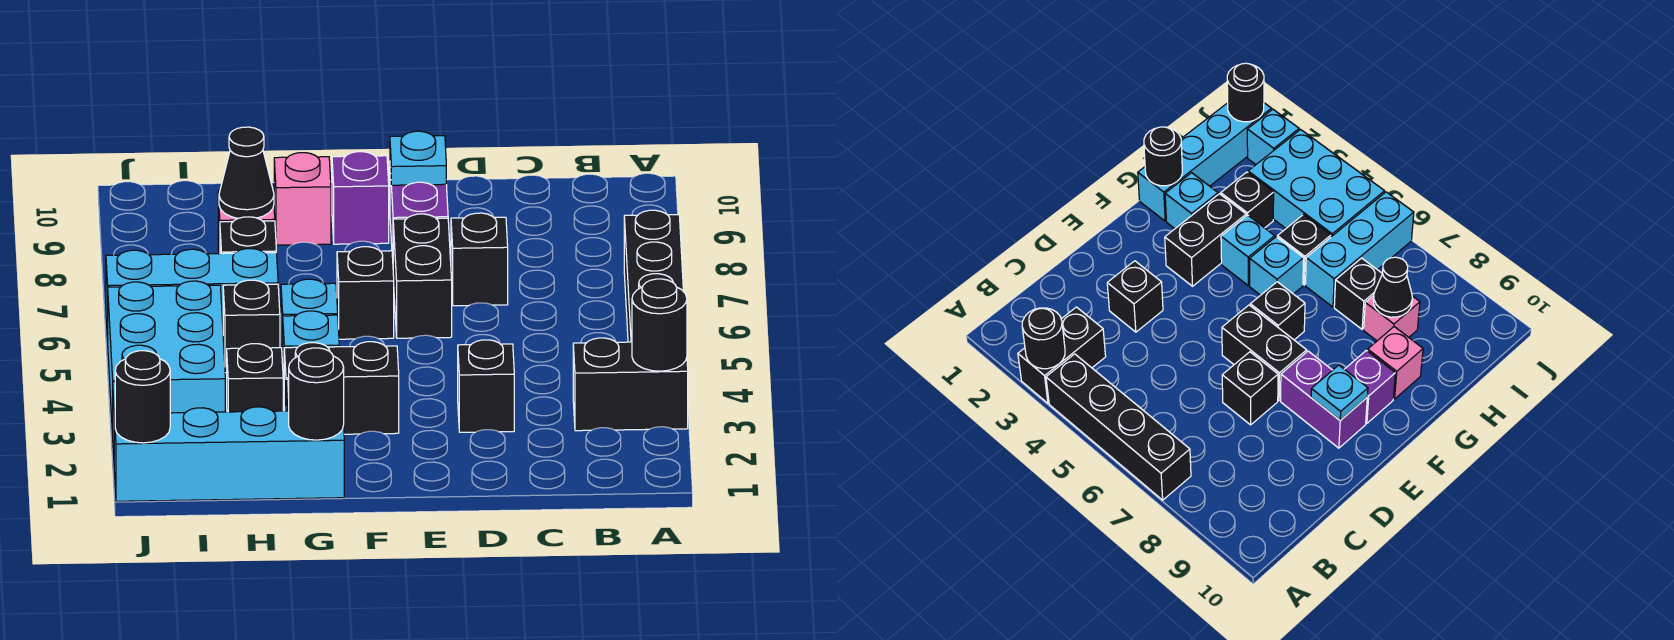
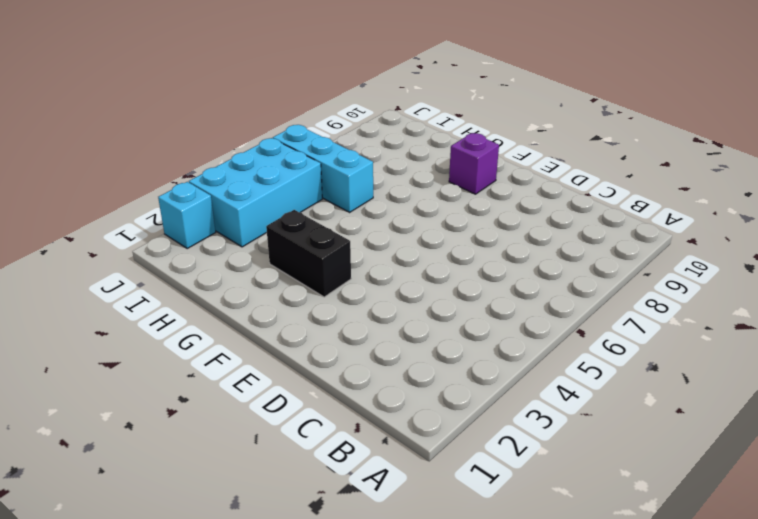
none -> black brick A3:B3 level 1
none -> black brick A4:A7 level 1
none -> black brick D3 level 1

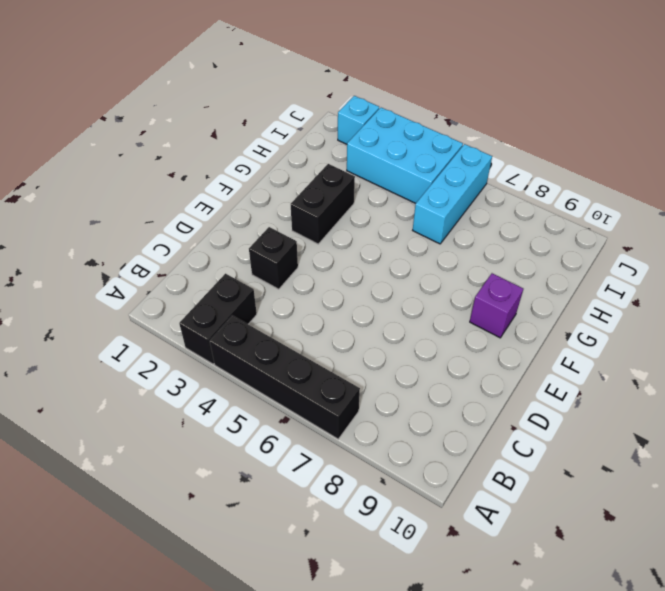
none -> black brick D7 level 1
none -> black brick E6:E7 level 1
none -> purple brick E8:E9 level 1

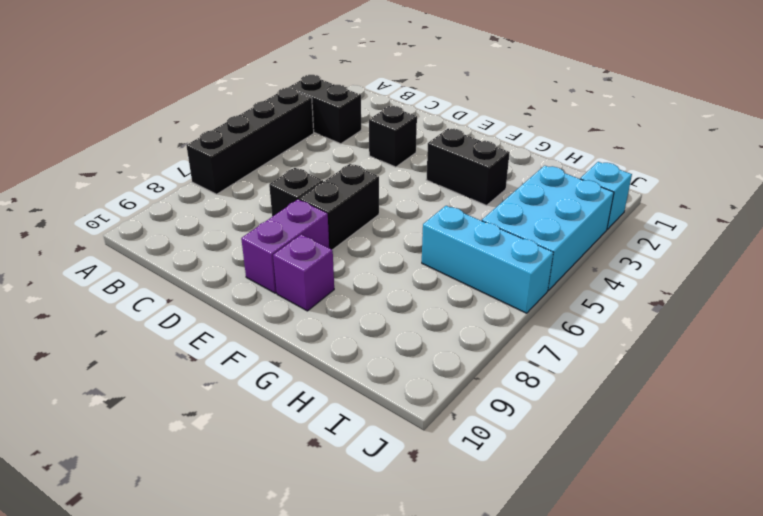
none -> black brick F6 level 1
none -> cyan brick G1:J1 level 1
none -> cyan brick G2 level 1

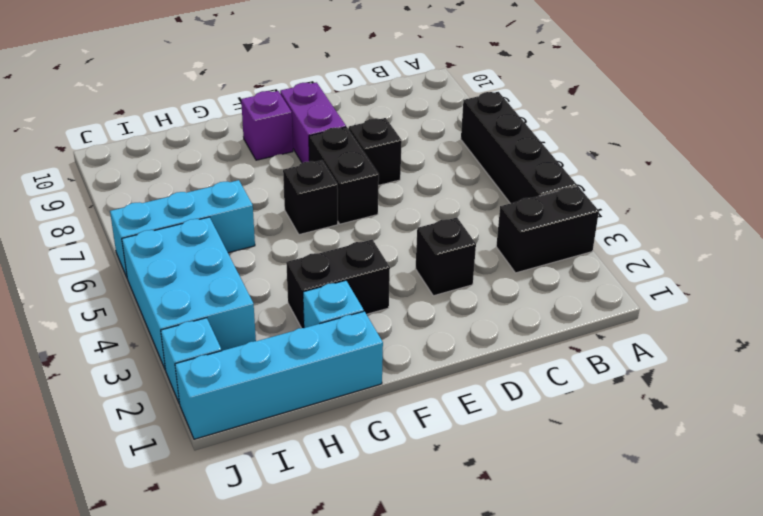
none -> cyan brick G4 level 1
none -> cyan brick G5 level 1
none -> pink brick G9 level 1

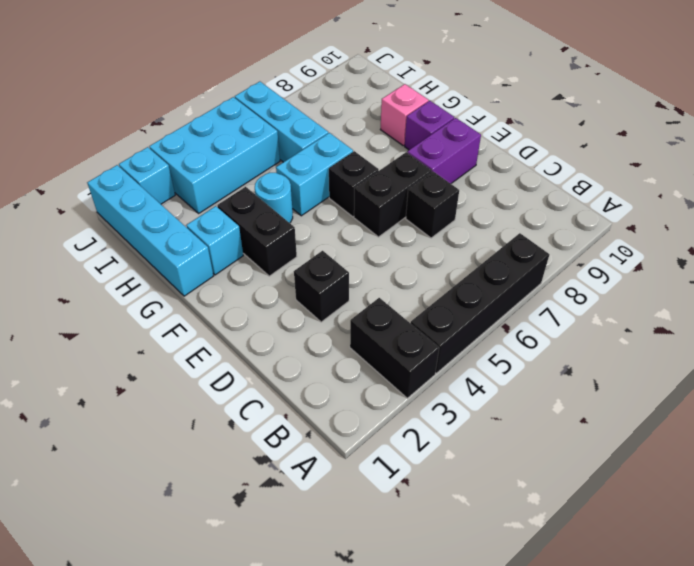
cyan round brick G4 level 1 -> cyan brick G4 level 1
cyan brick G5:G6 level 1 -> cyan brick G5 level 1
none -> black brick H3 level 1
none -> black brick H5 level 1
none -> black brick H7 level 1

